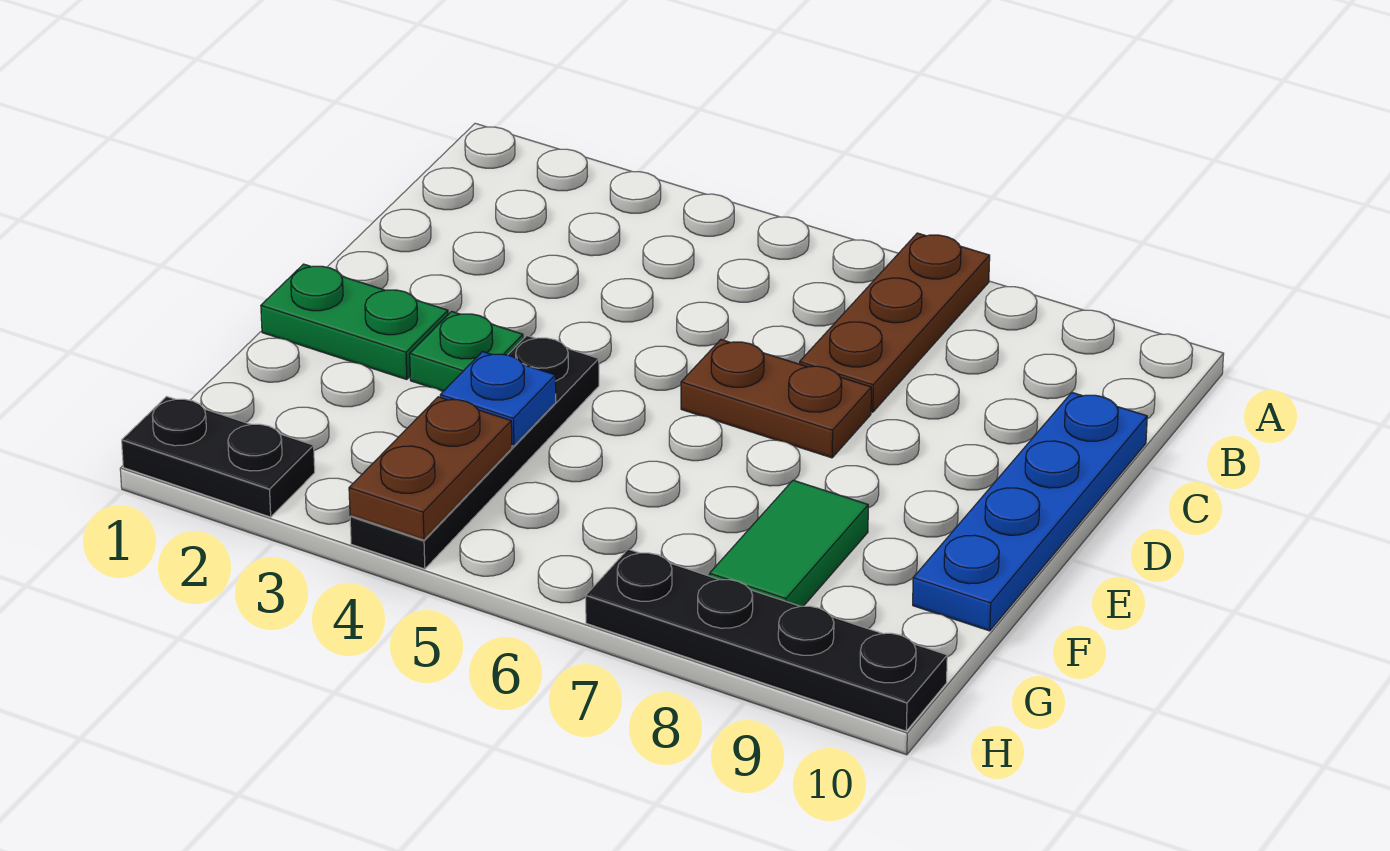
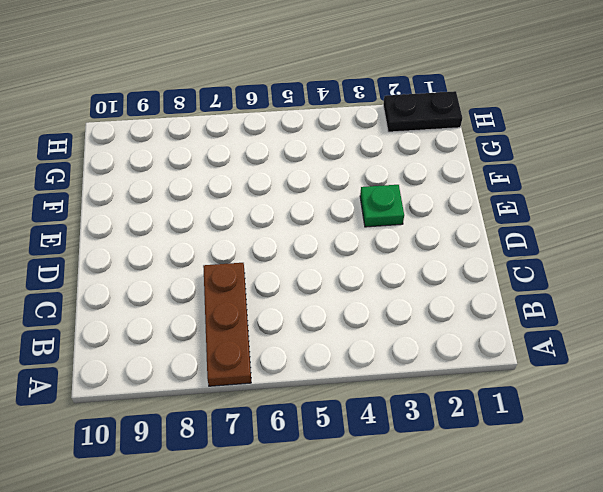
none -> blue plate C10:F10 level 1
none -> brown plate D6:D7 level 1

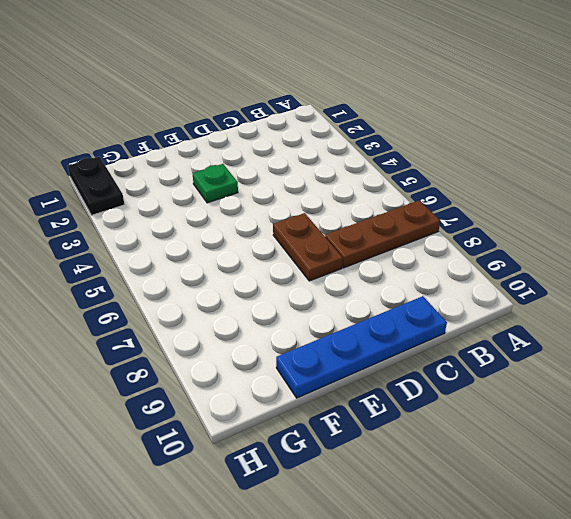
none -> green plate E1:E2 level 1
none -> black plate E4:H4 level 1

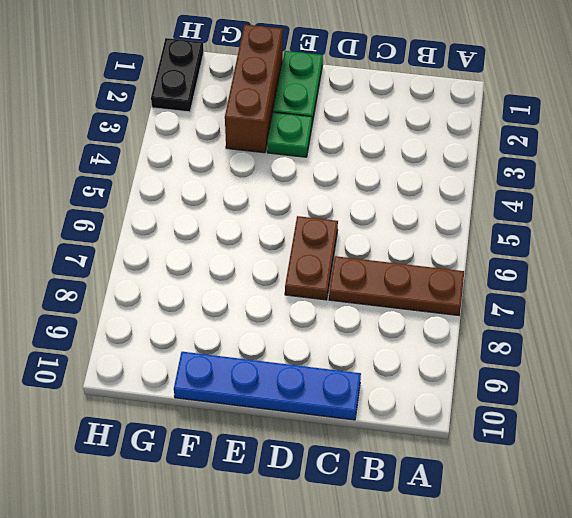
brown brick F1:F3 level 1 -> none
none -> black plate E4:H4 level 1
none -> green tile F8:G8 level 1

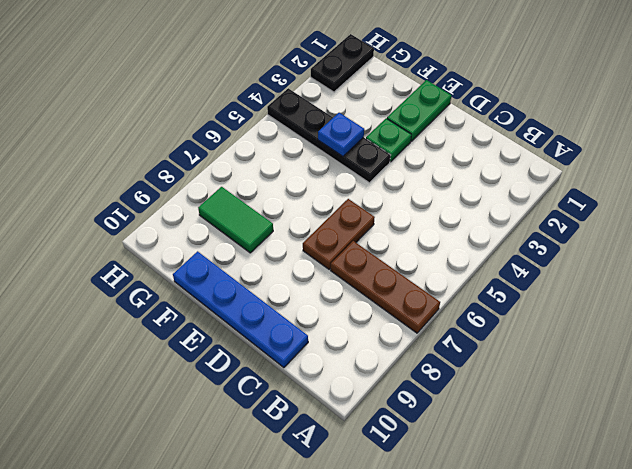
none -> black plate H7:H10 level 1
none -> brown plate G4:H4 level 2

